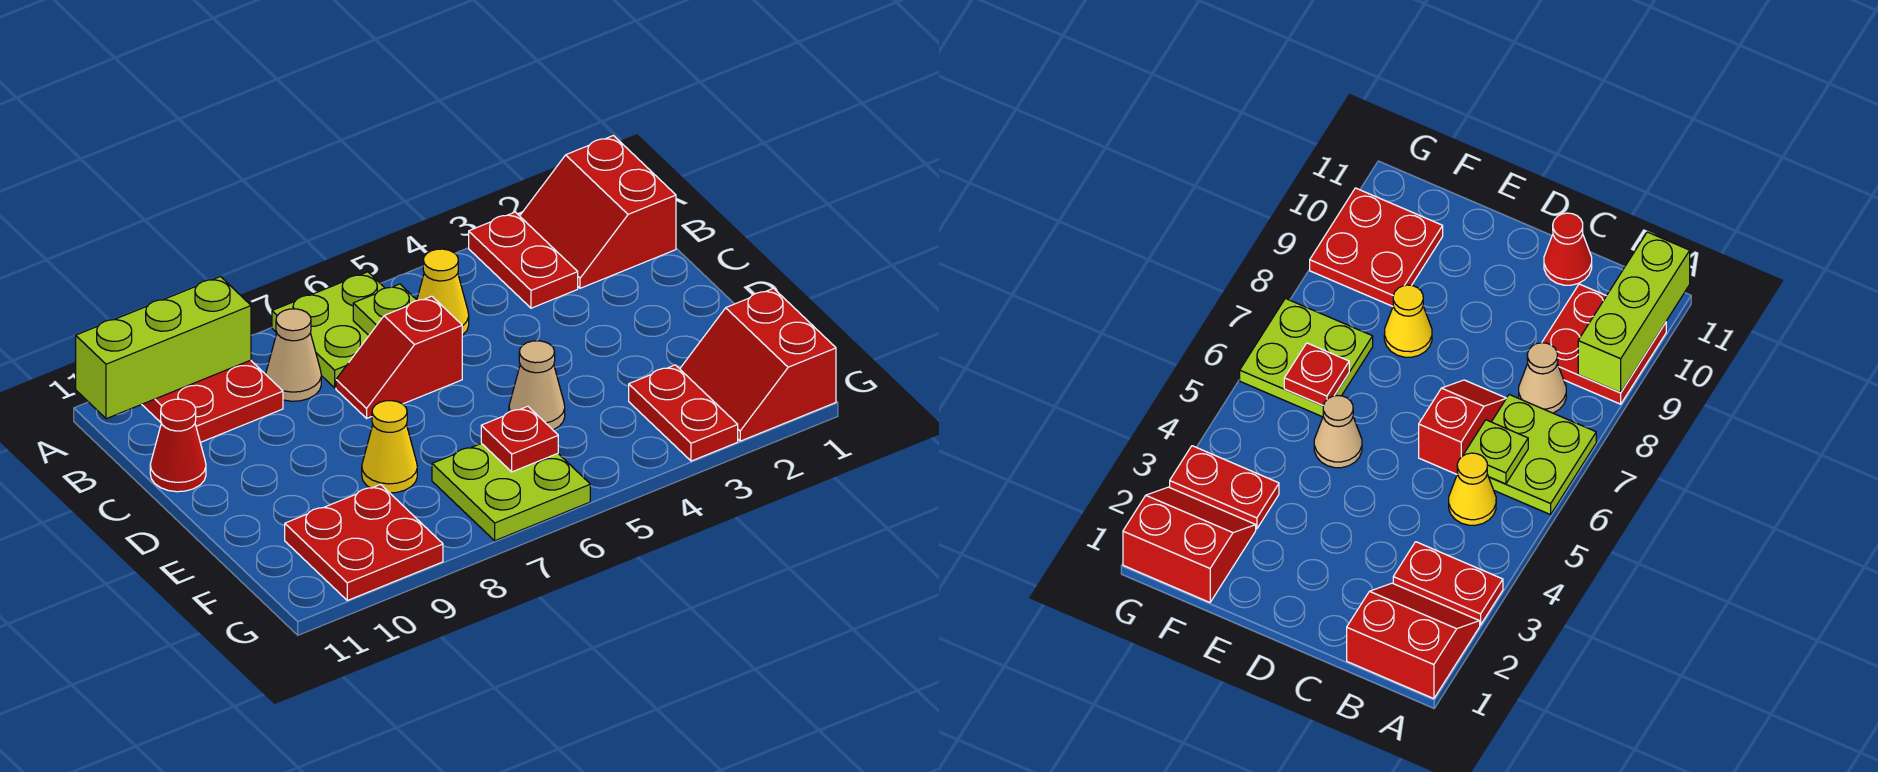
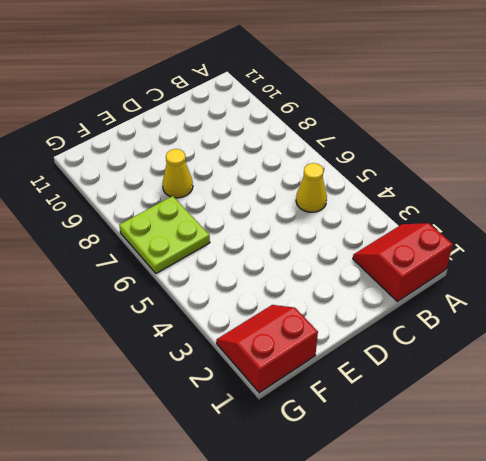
none -> red plate A3:B3 level 1
none -> lime plate A6:B7 level 1
none -> red plate A9:B10 level 1

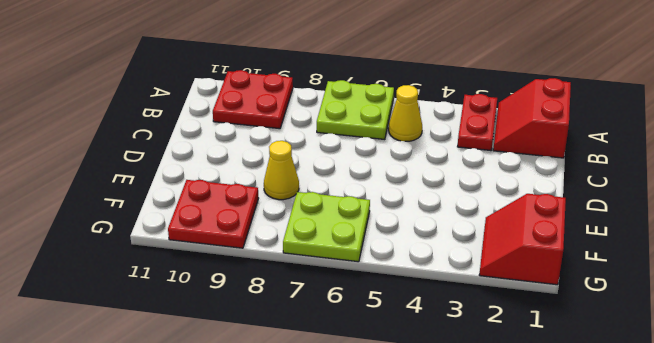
none -> tan cone B8 level 1
none -> red slope C6:C7 level 1 top 6
none -> red cone C11 level 1

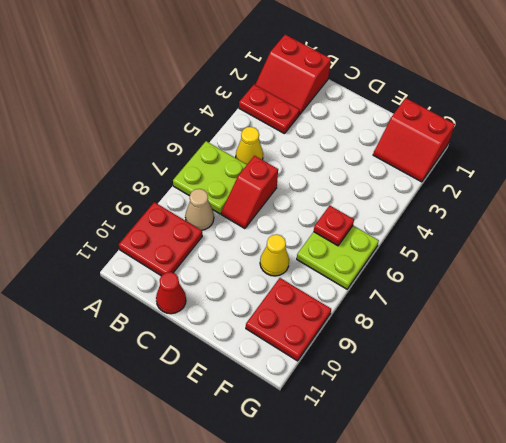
none -> tan cone E5 level 1
none -> red plate F3:G3 level 1
none -> lime brick A9:A11 level 2

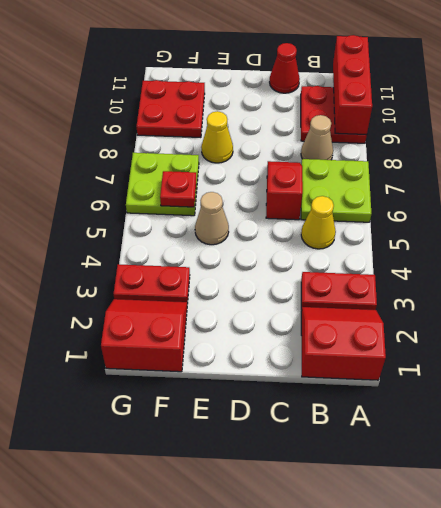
red brick A9:A11 level 2 -> lime brick A9:A11 level 2
none -> lime plate B6 level 2

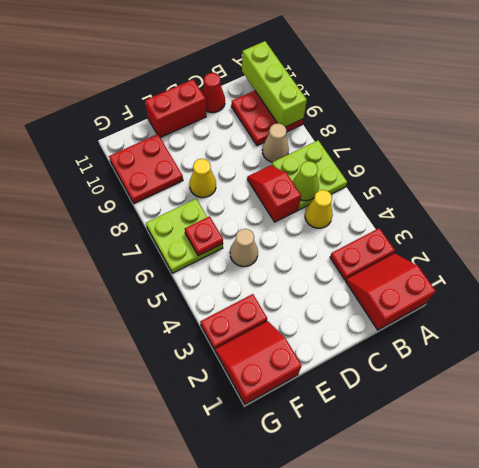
lime cone B6 level 2 -> lime plate B6 level 2
red brick D11:E11 level 1 -> none

